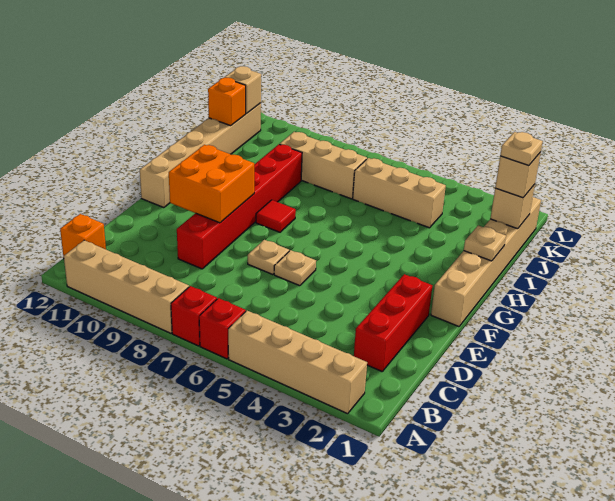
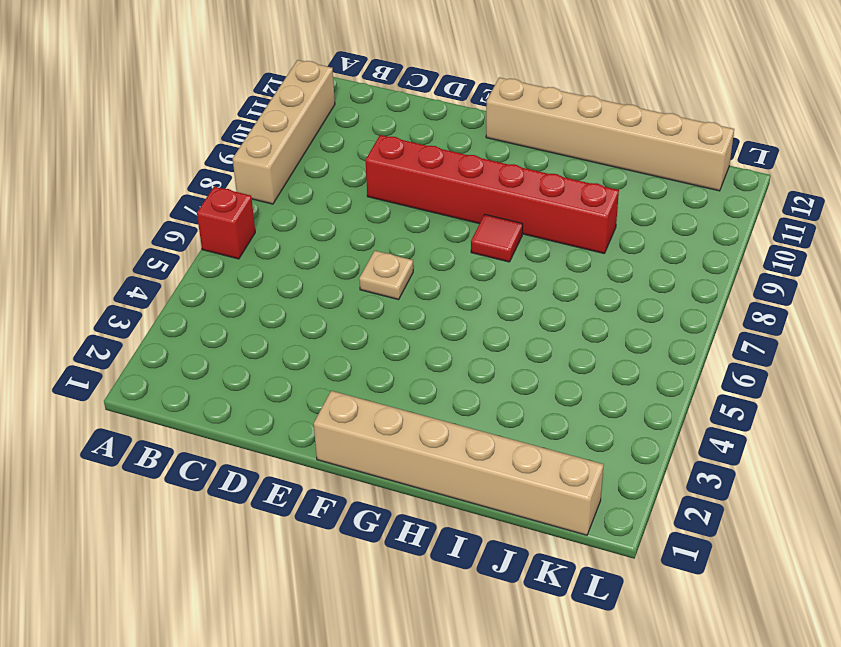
none -> tan brick A2:A5 level 1
none -> red brick A7 level 1
none -> orange brick B12 level 1

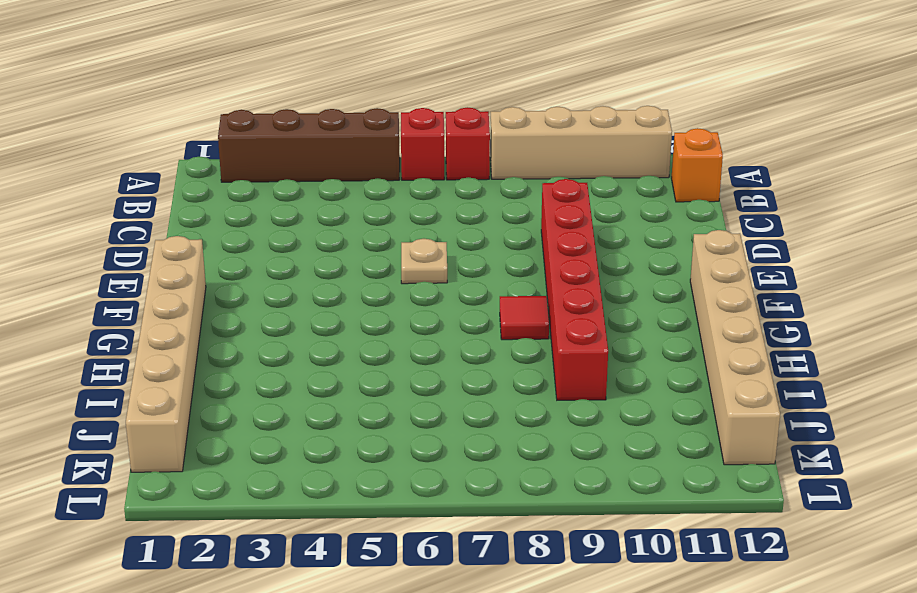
brown brick A2:A5 level 1 -> tan brick A2:A5 level 1
none -> red brick C2:E2 level 1
none -> tan plate E7 level 1
none -> tan brick J4:J6 level 1

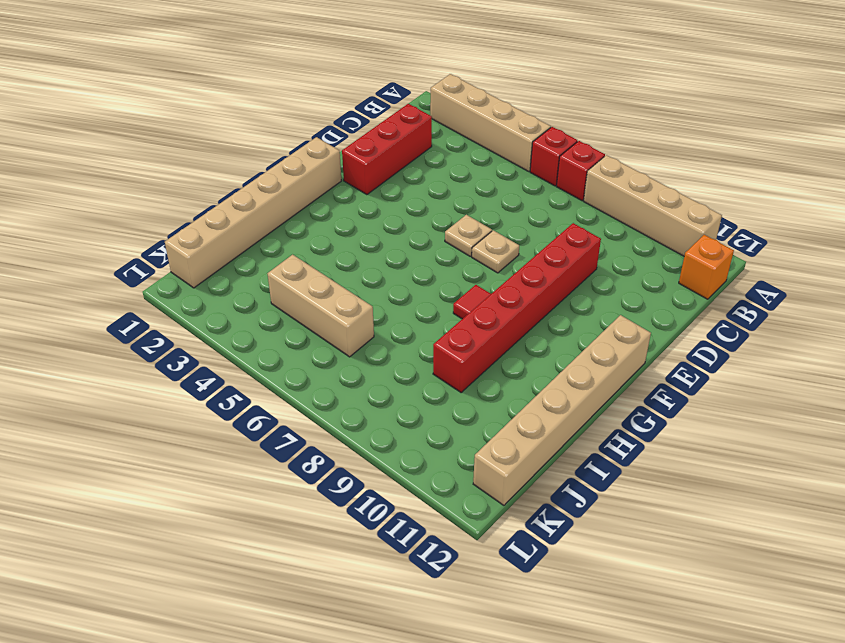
none -> tan brick J7:J9 level 1
none -> orange brick E9:F10 level 2
none -> tan plate H1 level 2

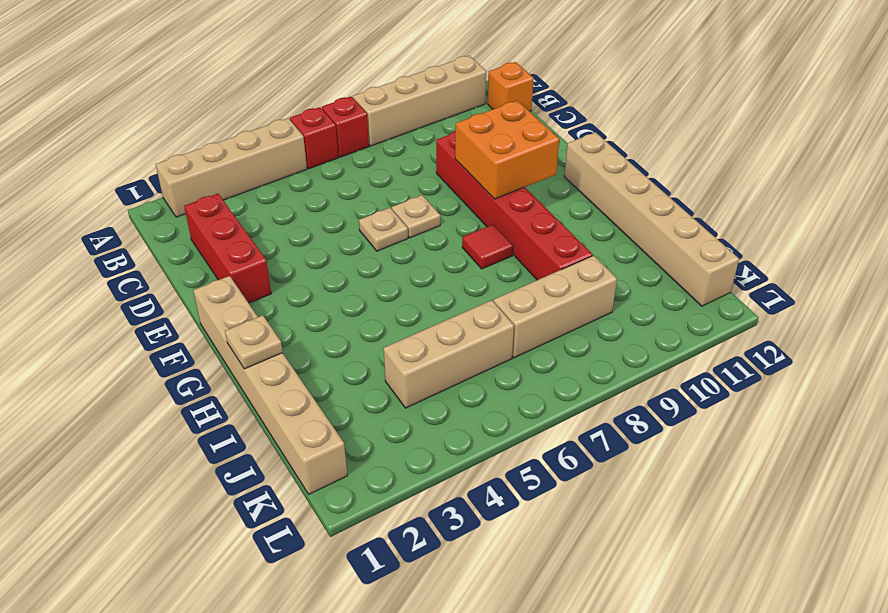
none -> tan brick J1 level 2
none -> orange brick J12 level 2
none -> tan brick K12 level 2

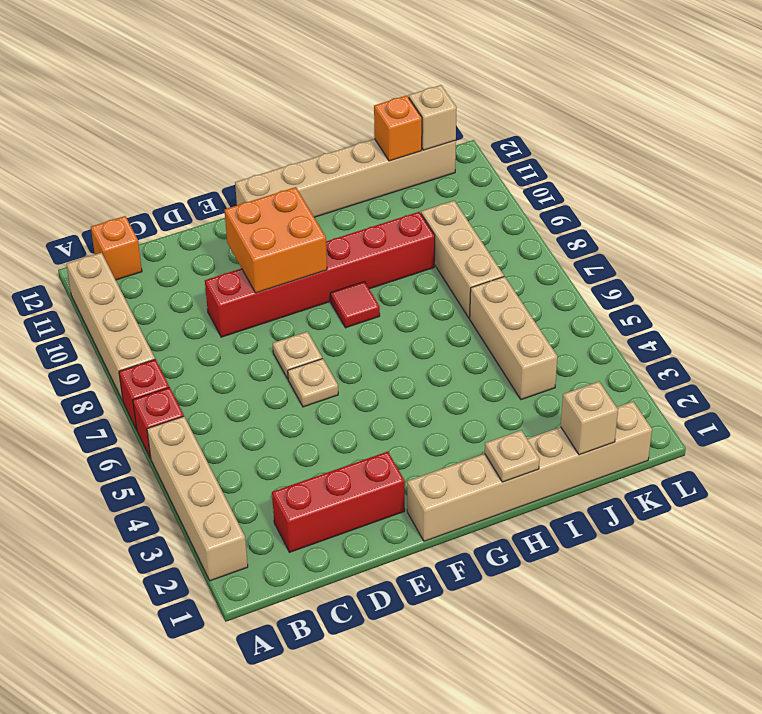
none -> tan brick J1 level 3
none -> tan plate J1 level 4

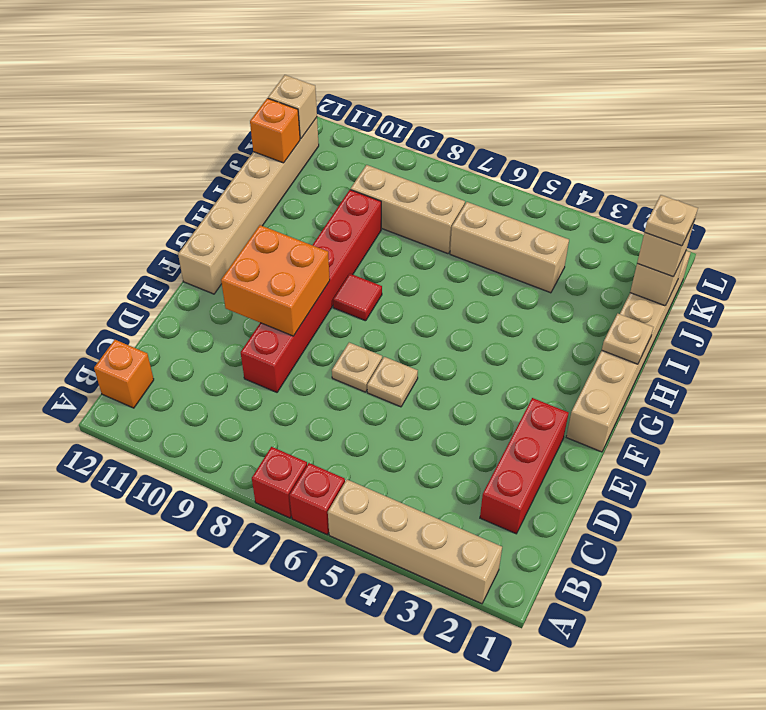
none -> tan brick A8:A11 level 1

